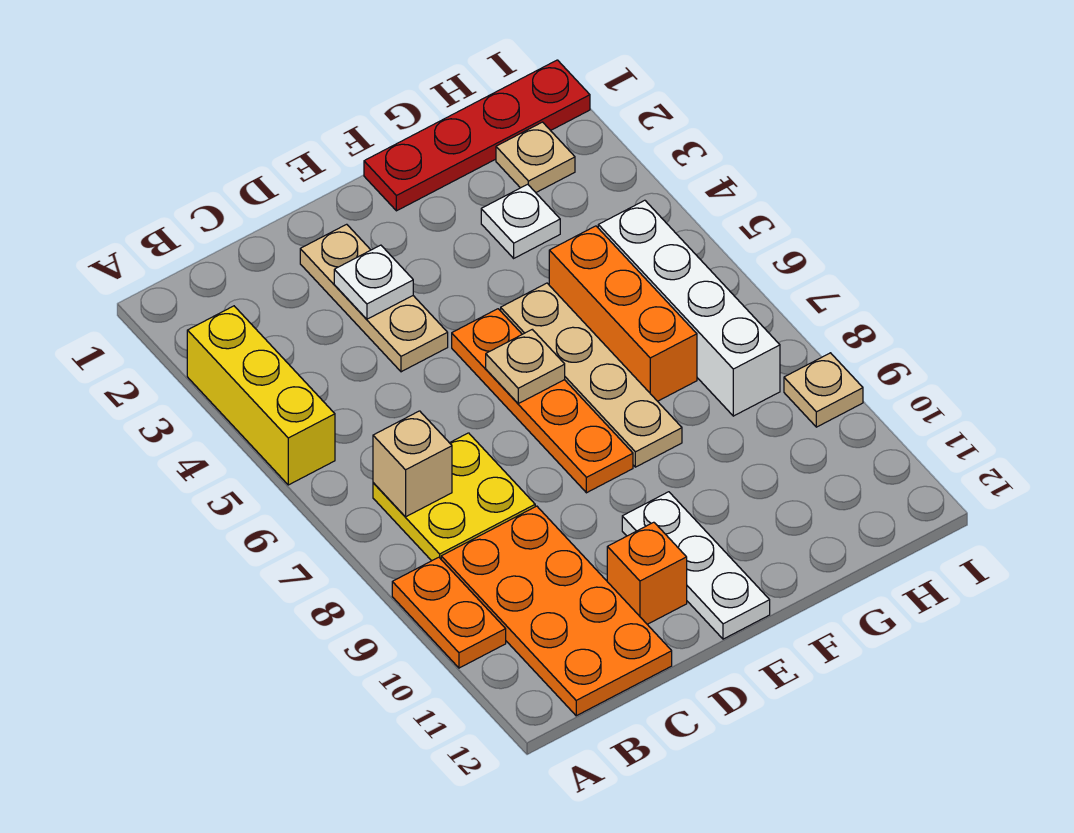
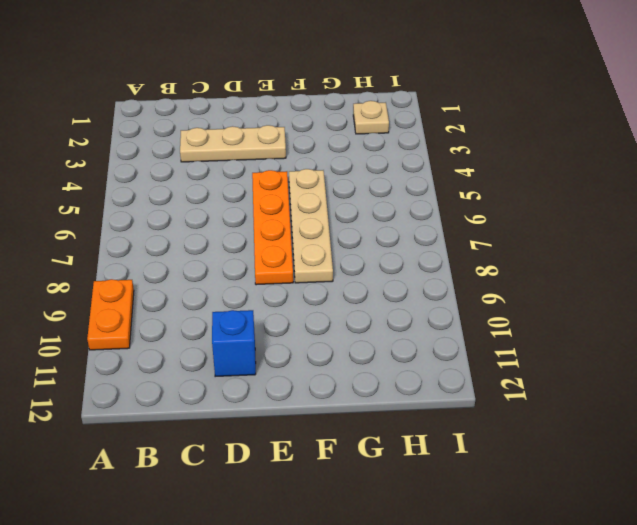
tan plate C3:E3 level 1 -> tan plate D2:D4 level 1
blue brick D11 level 1 -> orange brick D11 level 1
none -> yellow brick A3:A5 level 1
none -> yellow plate B7:C8 level 1
none -> orange plate B9:C12 level 1

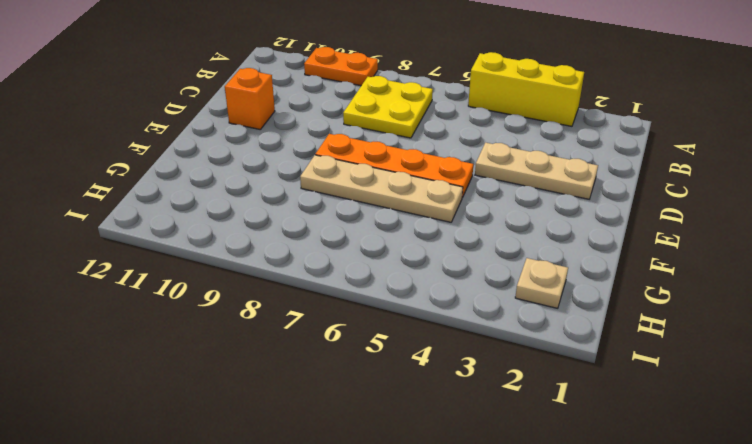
none -> orange plate B9:C12 level 1
none -> white plate E10:E12 level 1
none -> red plate F1:I1 level 1

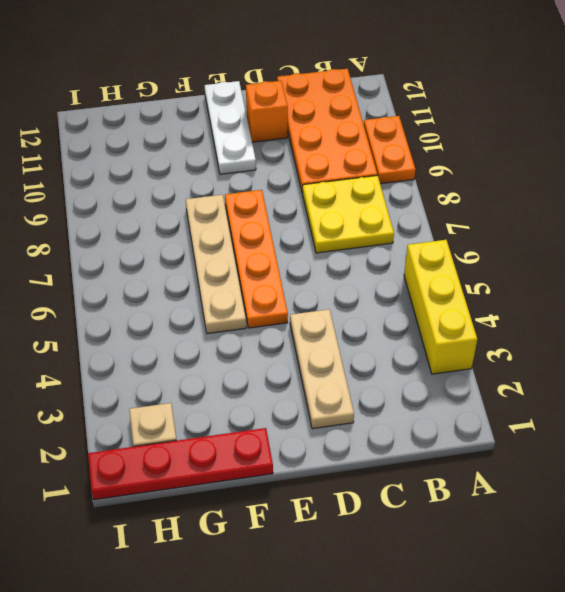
none -> white plate G3 level 1
none -> orange brick G5:G7 level 1
none -> white brick H5:H8 level 1

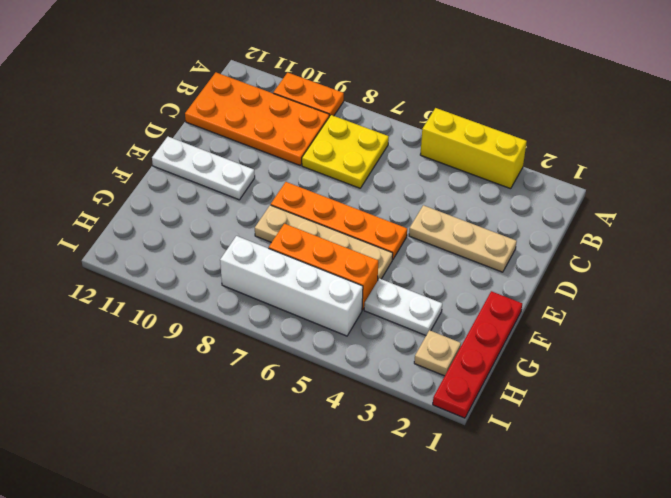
white plate G3:G4 level 1 -> white plate G3 level 1
none -> orange brick D11 level 1
none -> tan plate I9 level 1
none -> tan brick B7 level 2

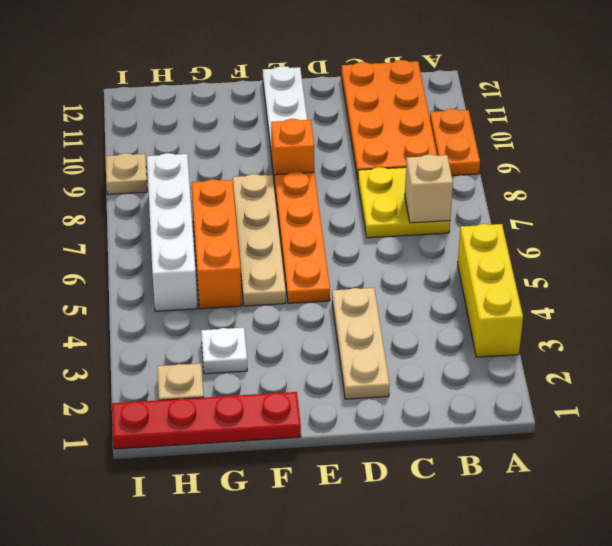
orange brick E9 level 1 -> orange brick D11 level 1
none -> white plate D3 level 2
none -> tan plate E6 level 2

